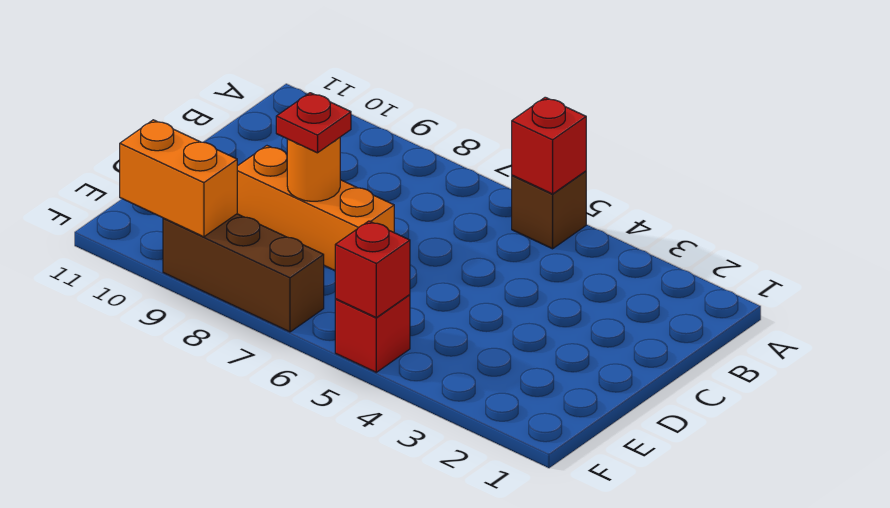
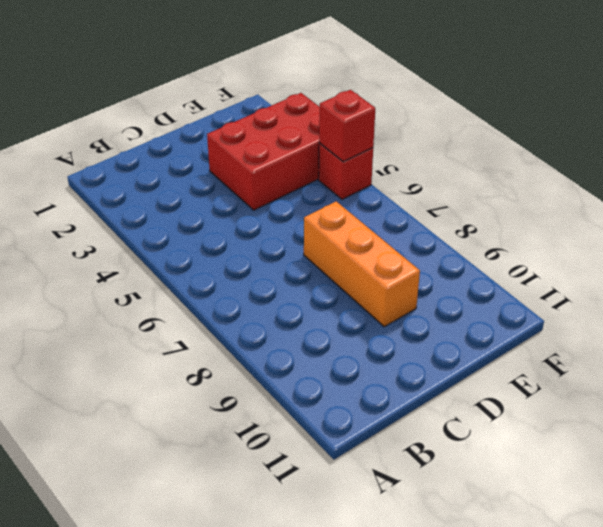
red brick D3:F4 level 1 -> none
none -> brown brick A5 level 1
none -> brown brick F7:F9 level 1

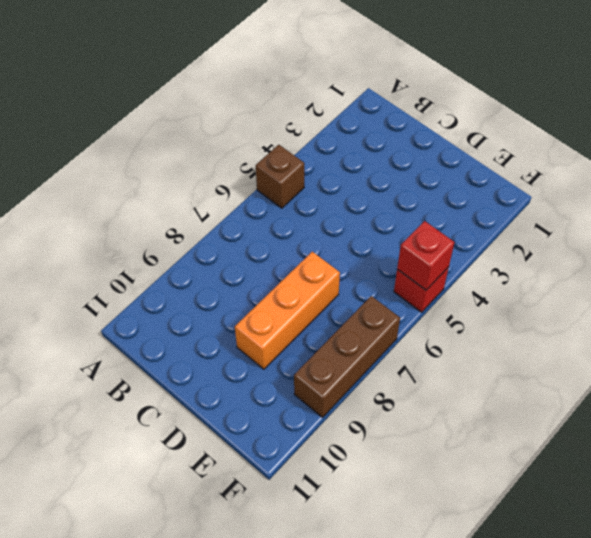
none -> red brick A5 level 2
none -> orange round brick D8 level 2

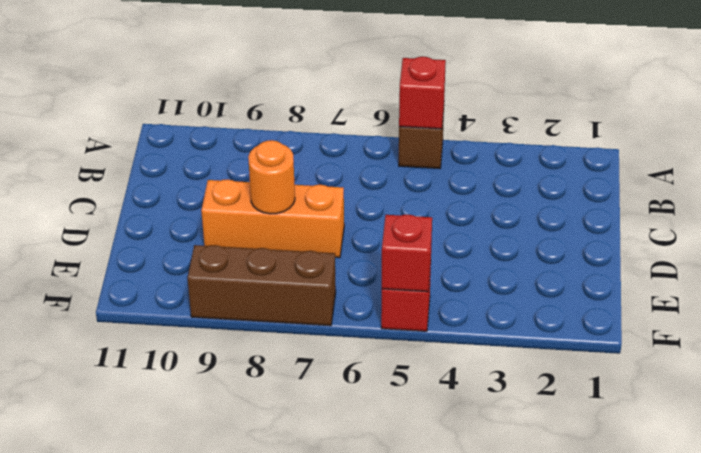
none -> orange brick F9:F10 level 2
none -> red plate D8 level 3

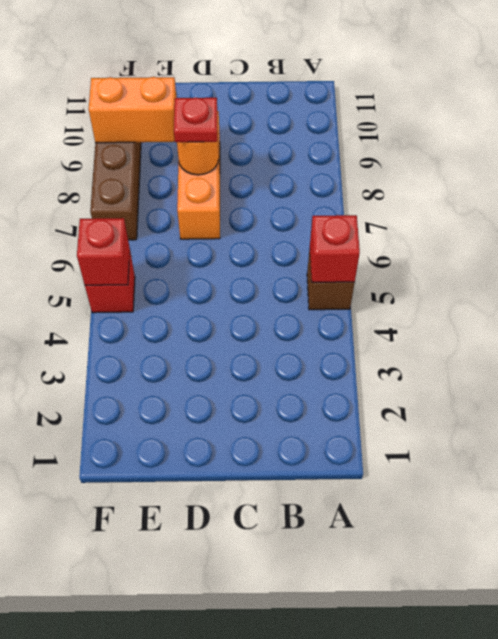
orange brick E9:F9 level 2 -> orange brick F9:F10 level 2

